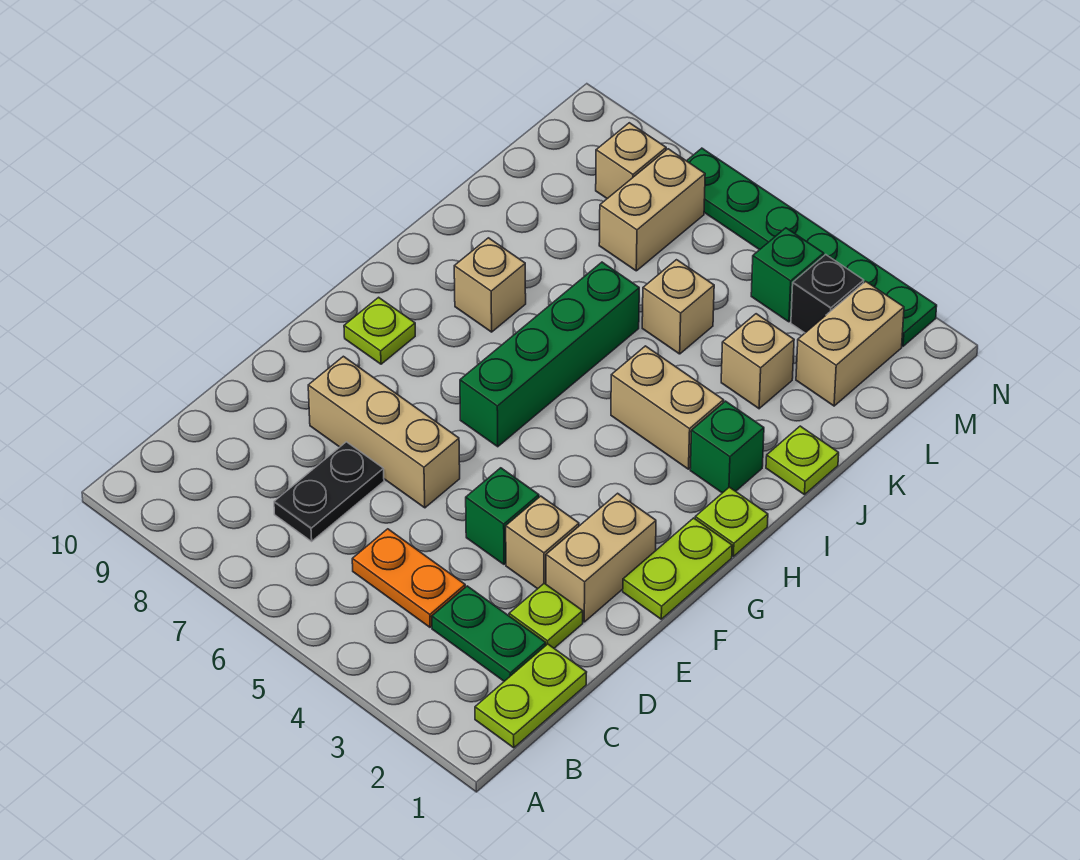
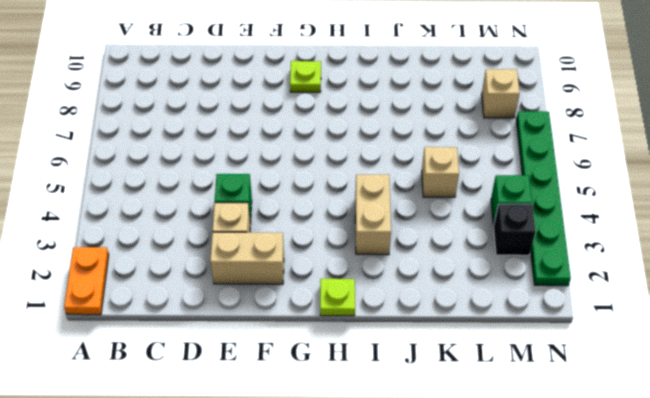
orange plate A1:A2 level 1 -> orange plate C4:C5 level 1
none -> lime plate B1:C1 level 1
none -> green plate C2:C3 level 1
none -> black plate C7:D7 level 1

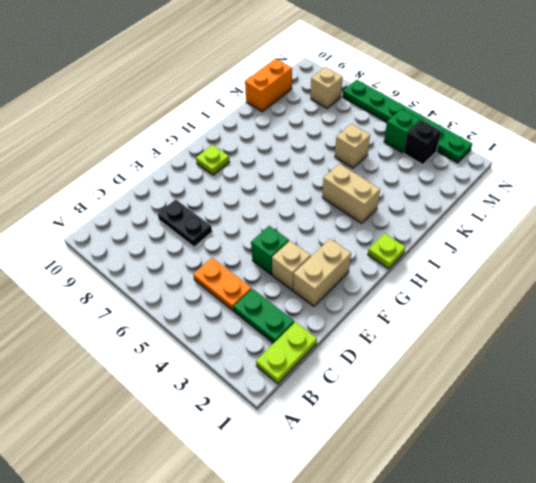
black plate D7:D8 level 1 -> black plate C7:D7 level 1
orange brick K10:L10 level 1 -> none
none -> lime plate D2 level 1
none -> tan brick E6:E8 level 1
none -> lime plate F1:G1 level 1

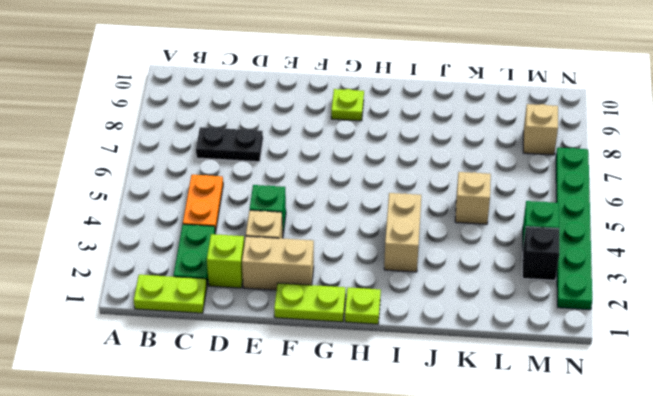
lime brick D2 level 1 -> lime plate D2 level 1
none -> tan brick E6:E8 level 1
none -> green brick G6:J6 level 1
none -> green brick I2 level 1

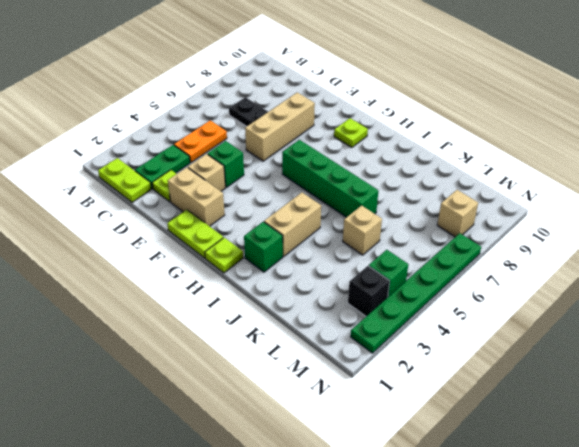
none -> tan brick I8 level 1
none -> lime plate J1 level 1
none -> tan brick K3 level 1

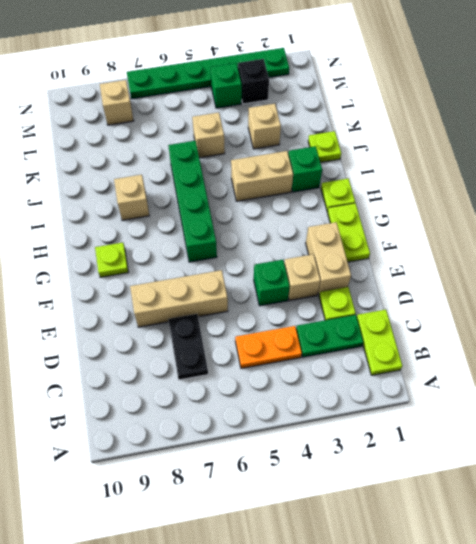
none -> tan brick L2:M2 level 1
none -> tan brick L7:M7 level 1

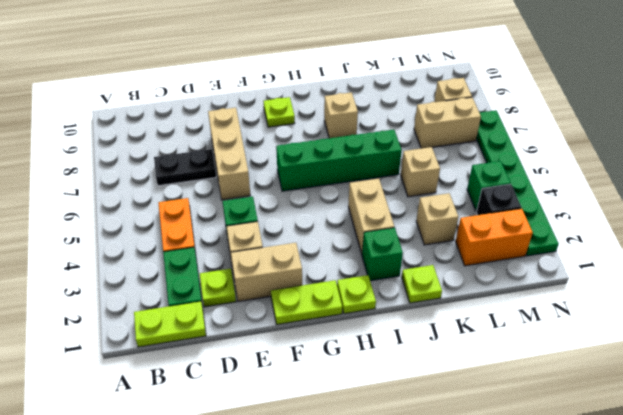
orange brick L2:M2 level 1 -> tan brick L2:M2 level 1

